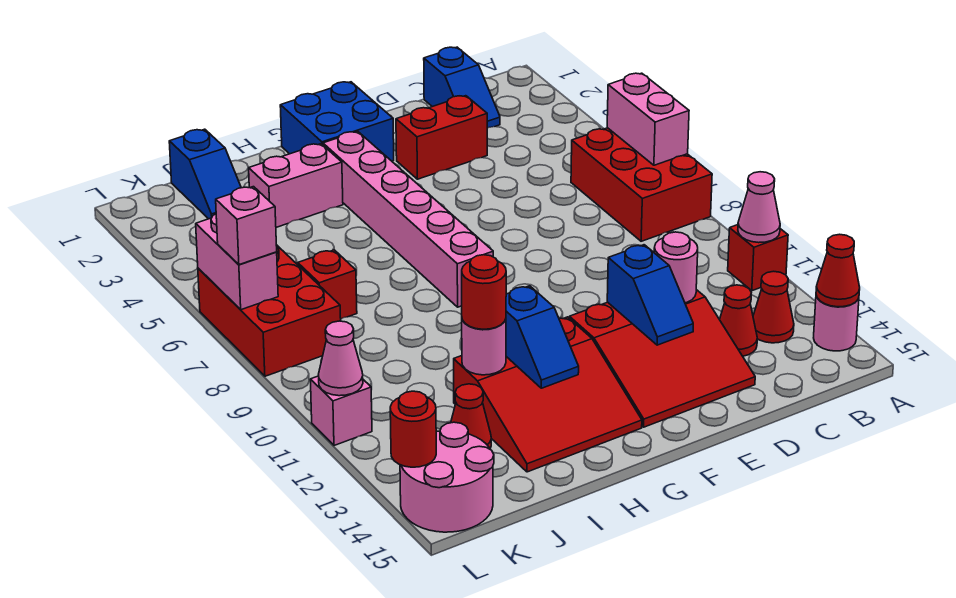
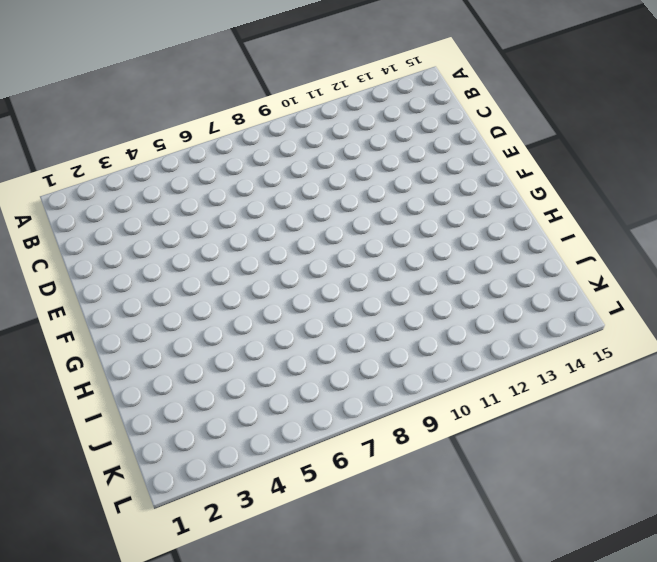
none -> red brick A6:B8 level 1
none -> red brick A11 level 1
none -> pink round brick A14 level 1
none -> red cone B13 level 1

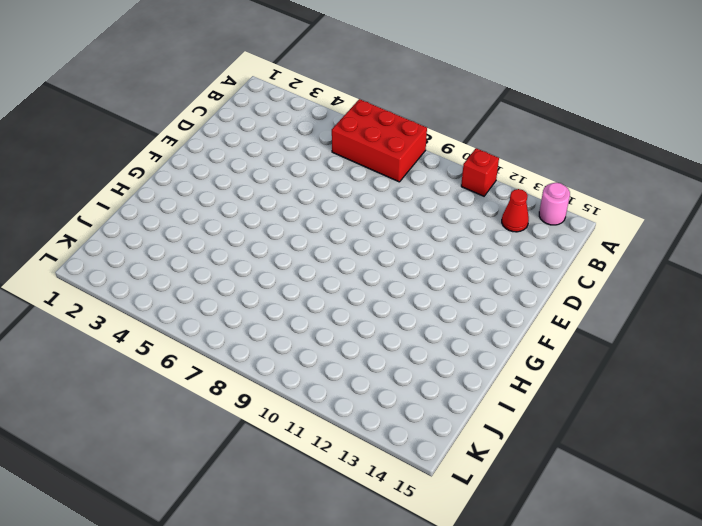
none -> blue slope C1:C2 level 1 top 1
none -> red cone C13 level 1
none -> red brick D3:E3 level 1
none -> red slope D12:F14 level 1 top 12

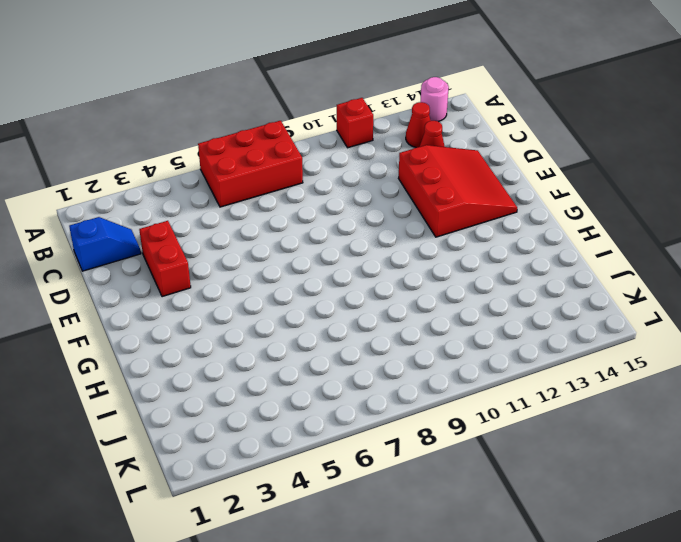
none -> blue brick F1:G2 level 1
none -> pink brick G3:G8 level 1
none -> red slope G12:I14 level 1 top 12
none -> pink brick H3:I3 level 1

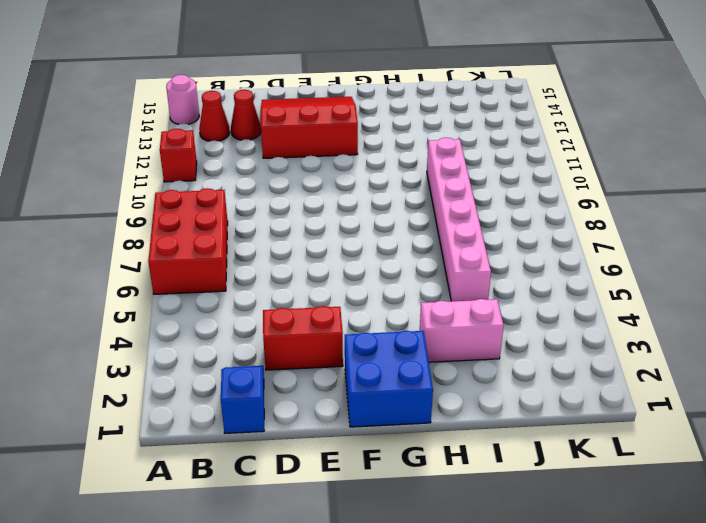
pink brick I5:I10 level 1 -> pink brick G3:G8 level 1
none -> red slope G12:I14 level 1 top 12
none -> blue slope J1:J2 level 1 top 1
none -> red brick J7 level 1
none -> red cone J13 level 1

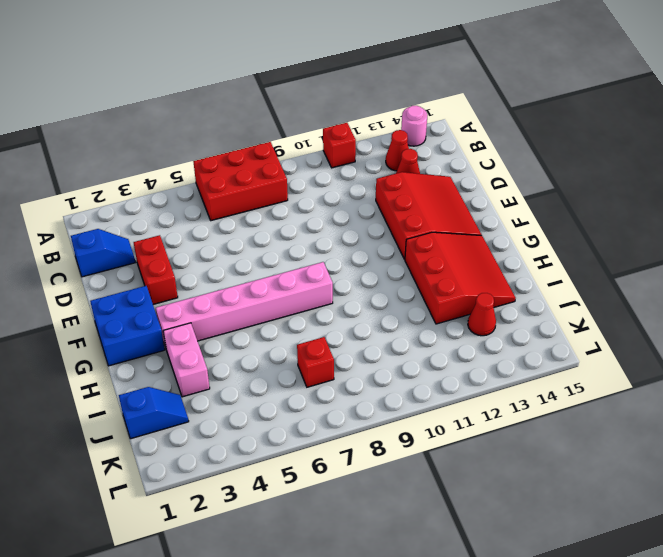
none -> red brick K6:L8 level 1
none -> pink round brick K14:L15 level 1
none -> pink brick L11 level 1
none -> pink brick A6:A7 level 2

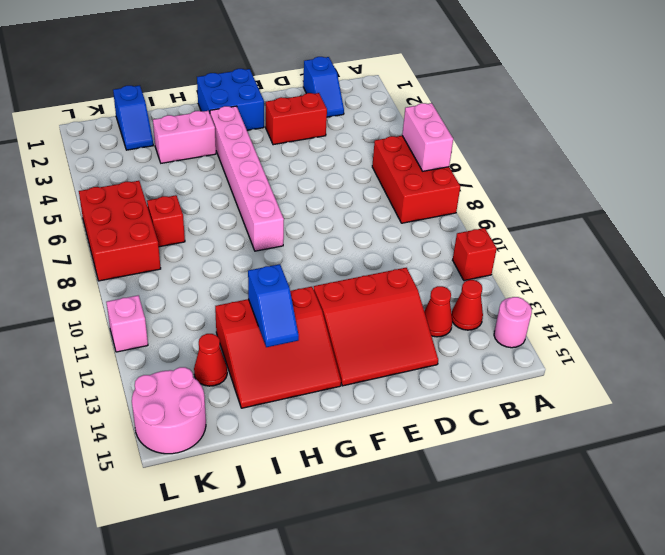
none -> pink cone A11 level 2
none -> red cone A14 level 2
none -> pink round brick D12 level 2
none -> blue slope E12:E13 level 2 top 12

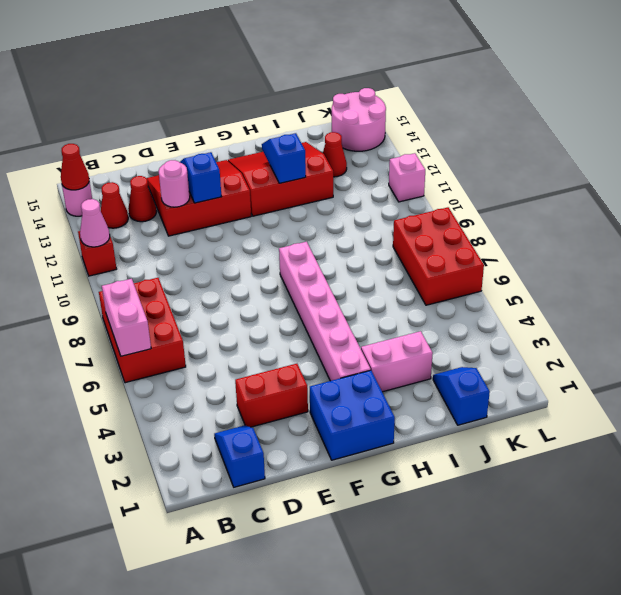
none -> red brick J7 level 1
none -> pink round brick I12 level 2
none -> pink brick L6:L7 level 2
none -> pink cone L11 level 2

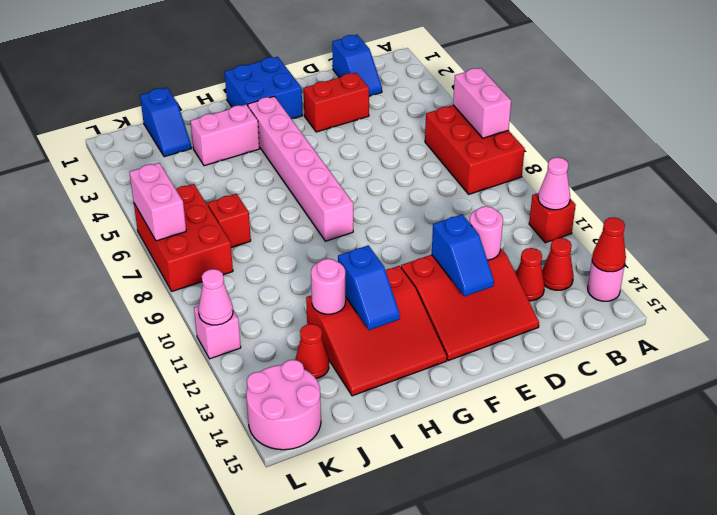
none -> red round brick L14 level 2
none -> red round brick I12 level 3
none -> pink brick L7 level 3

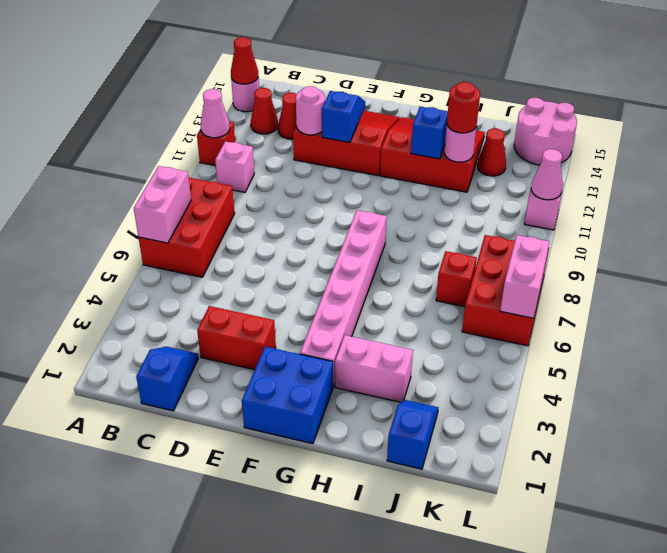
pink brick B10 level 1 -> pink brick L7 level 3
none -> red round brick L14 level 2

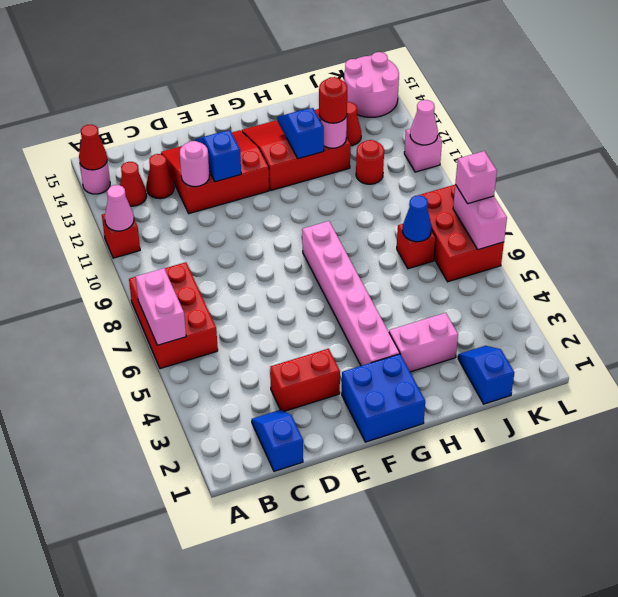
blue cone J7 level 2 -> none
red round brick J11 level 1 -> red round brick L14 level 2

